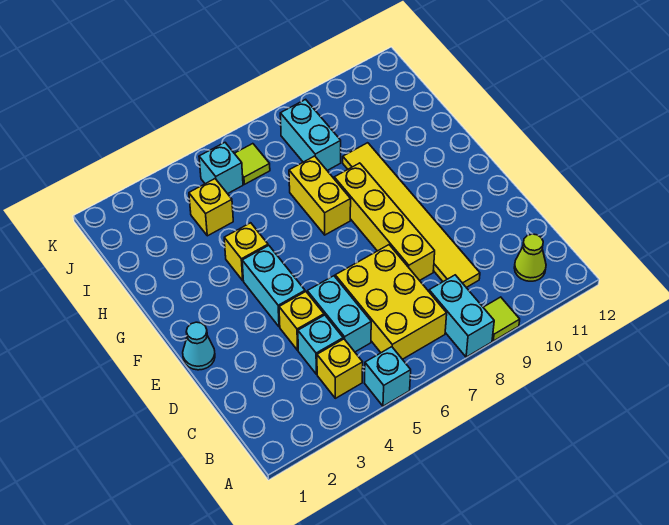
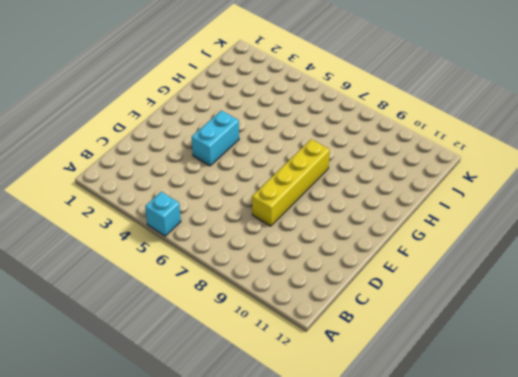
none -> cyan brick A8:B8 level 1
none -> lime tile A9 level 1
none -> yellow brick B4 level 1

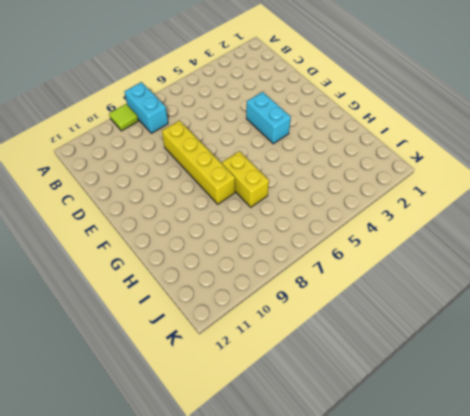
none -> cyan brick A5 level 1
none -> yellow brick B4 level 1
none -> yellow brick B6:D7 level 1

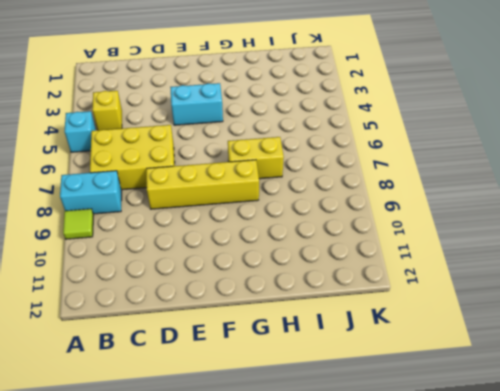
none -> lime cone B11 level 1
none -> cyan brick C4 level 1
none -> cyan brick C5:D5 level 1

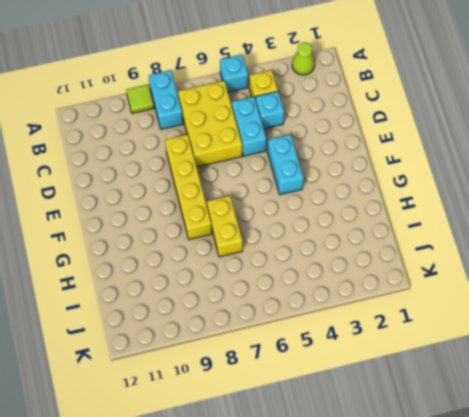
lime cone A2 level 1 -> lime cone B11 level 1
none -> yellow tile C9:H9 level 1
none -> yellow brick D4 level 1
none -> cyan cone E1 level 1

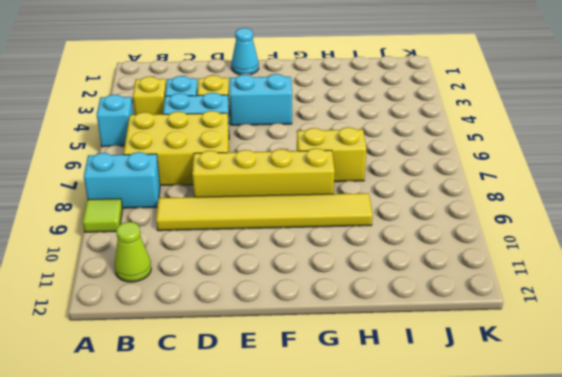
none -> yellow brick G4 level 1
none -> yellow brick I4 level 1
none -> cyan brick I8:J8 level 1

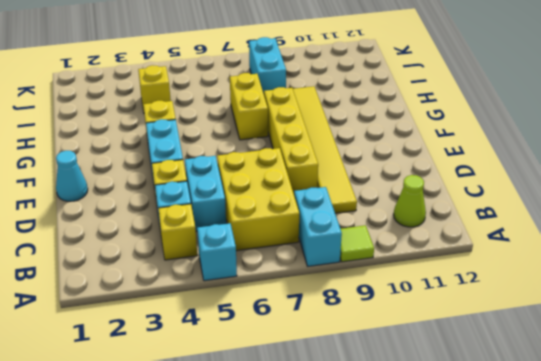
none -> cyan brick J5 level 1
none -> lime tile J6 level 1

